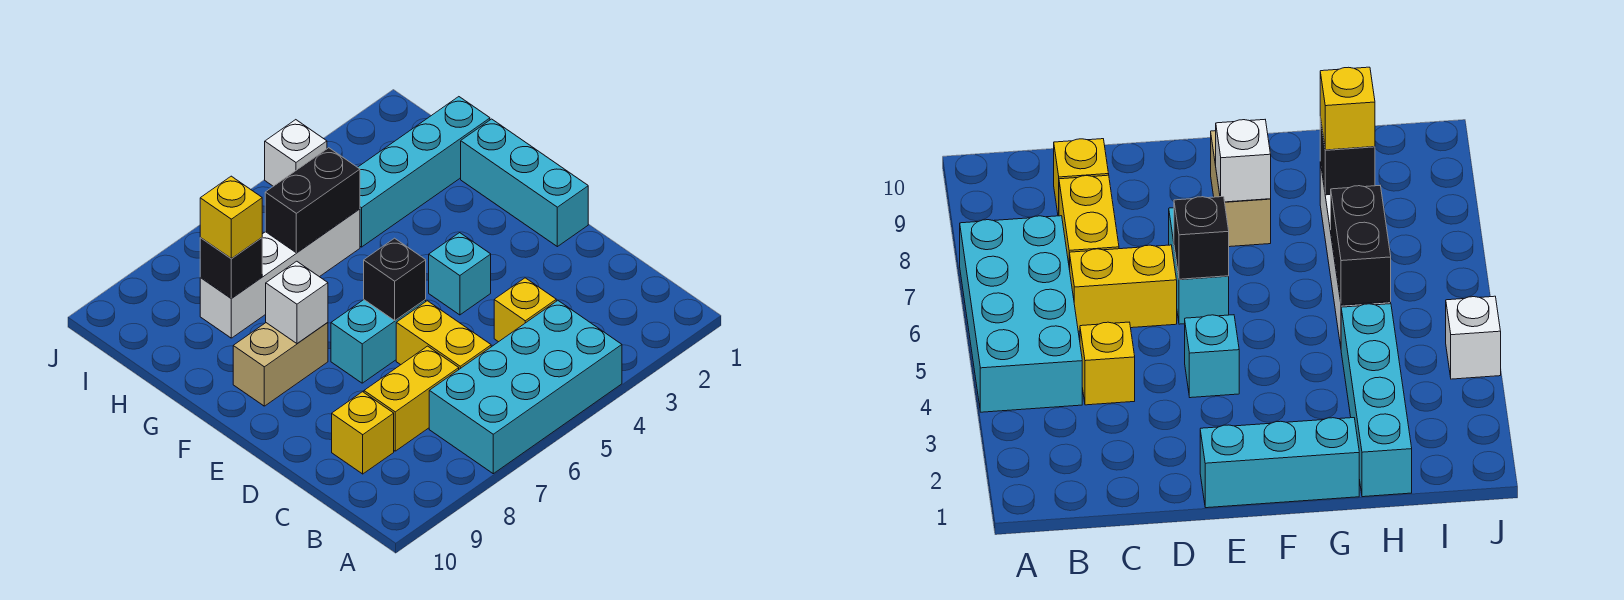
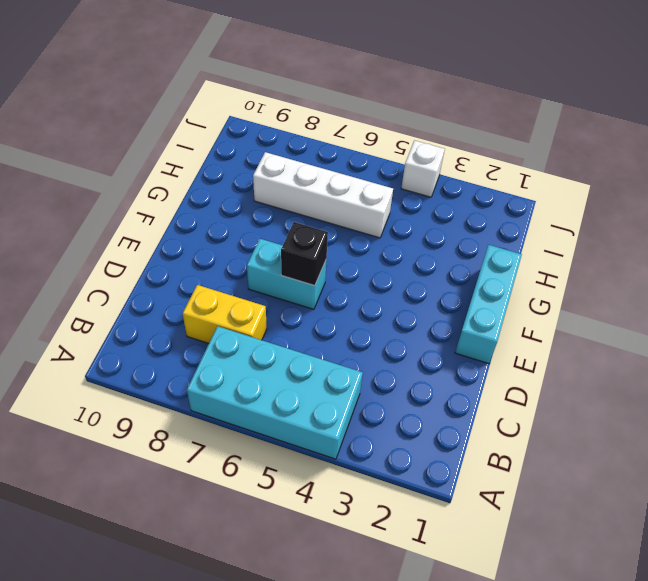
none -> yellow brick C4 level 1
none -> yellow brick C6:D6 level 1
none -> yellow brick C9 level 1

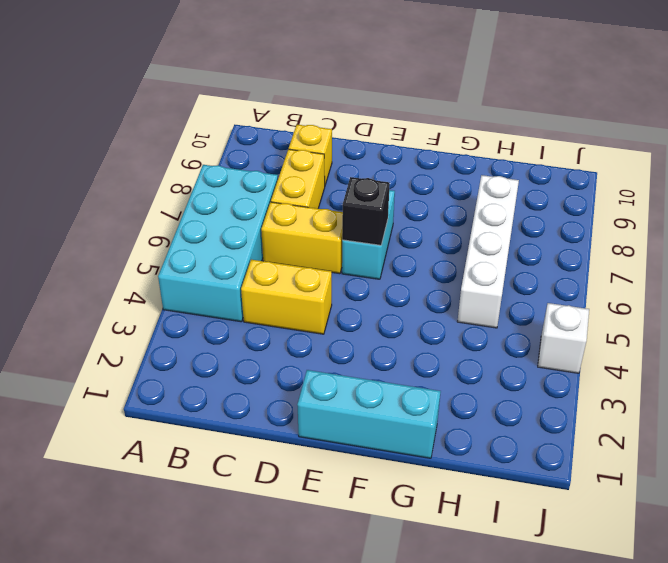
yellow brick C4:D4 level 1 -> yellow brick C4 level 1
none -> cyan brick E4 level 1
none -> tan brick F8:F9 level 1
none -> cyan brick H1:H4 level 1

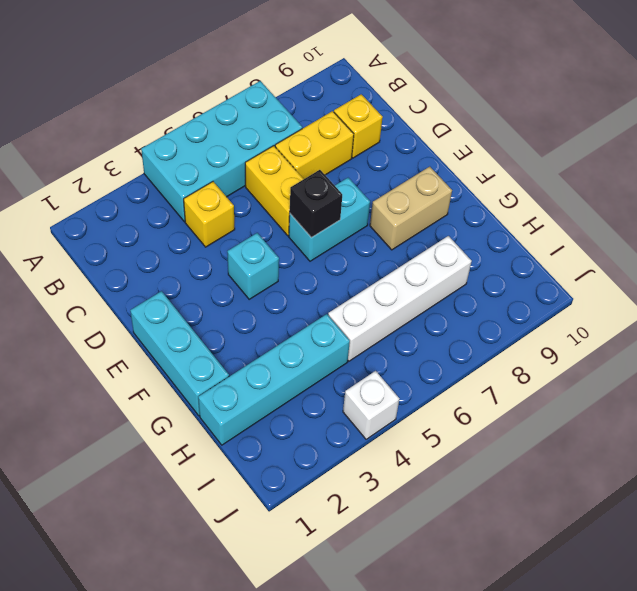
none -> white brick F8 level 2
none -> black brick H5:H6 level 2
none -> black brick H8 level 2

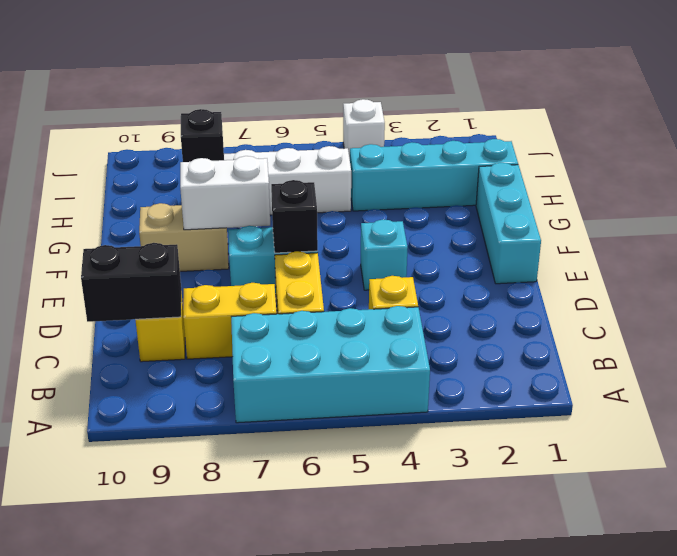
black brick C9:C10 level 2 -> black brick H5:H6 level 2
white brick F7:F8 level 2 -> white brick F8 level 2
none -> yellow brick H8 level 3

